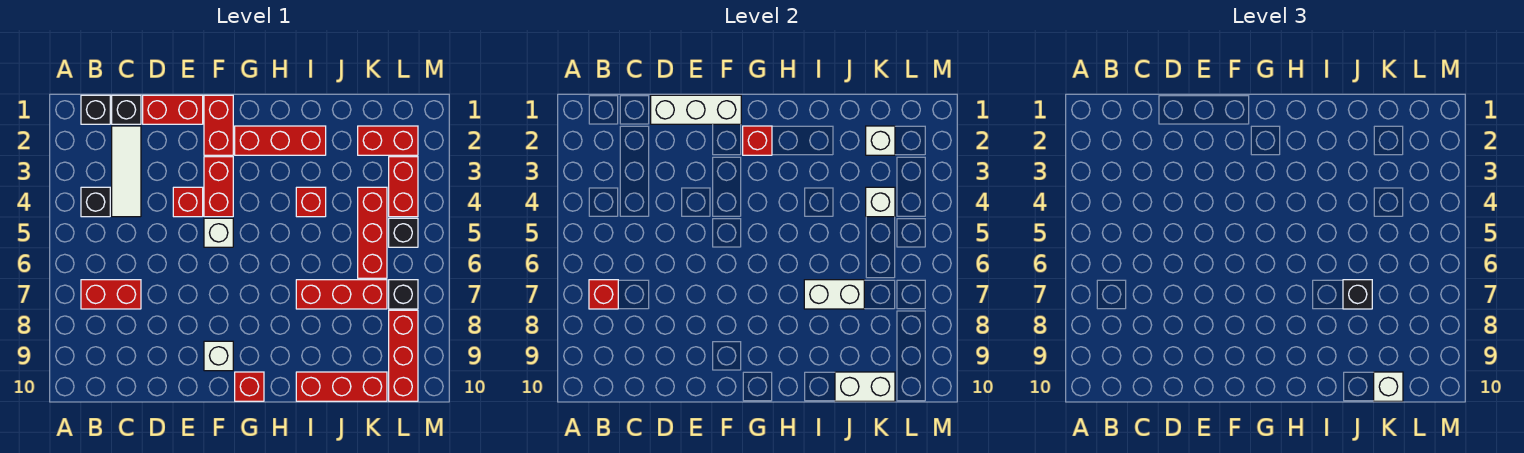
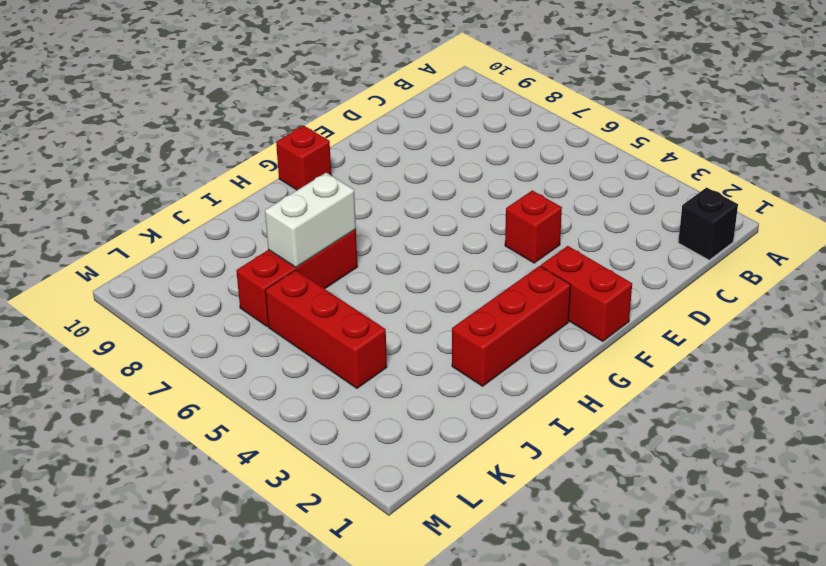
none -> black brick B4 level 1
none -> red brick B7:C7 level 1
none -> black brick C1 level 1
none -> white tile C2:C4 level 1

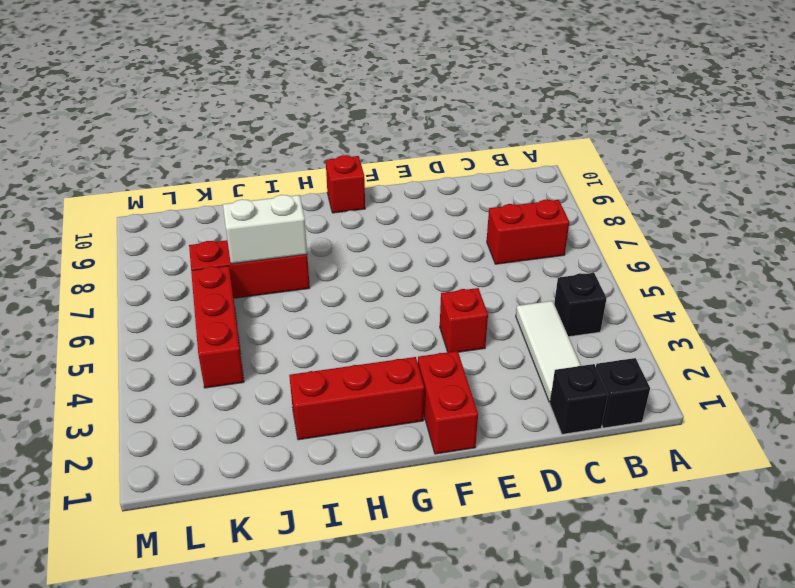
none -> red brick D1:E1 level 1
none -> red brick F3:F4 level 1
none -> white brick F5 level 1
none -> white brick F9 level 1

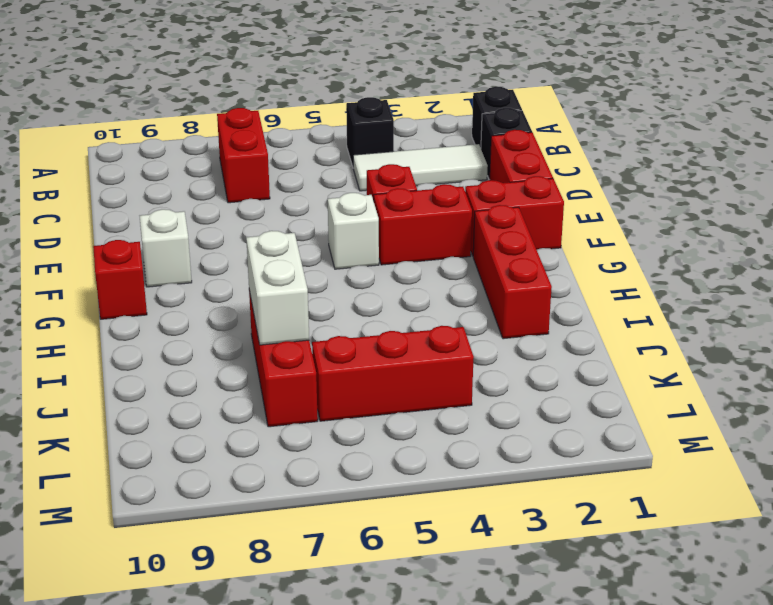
none -> red brick I4 level 1
none -> red brick I10:K10 level 1
none -> red brick K2:L2 level 1
none -> red brick L3:L4 level 1

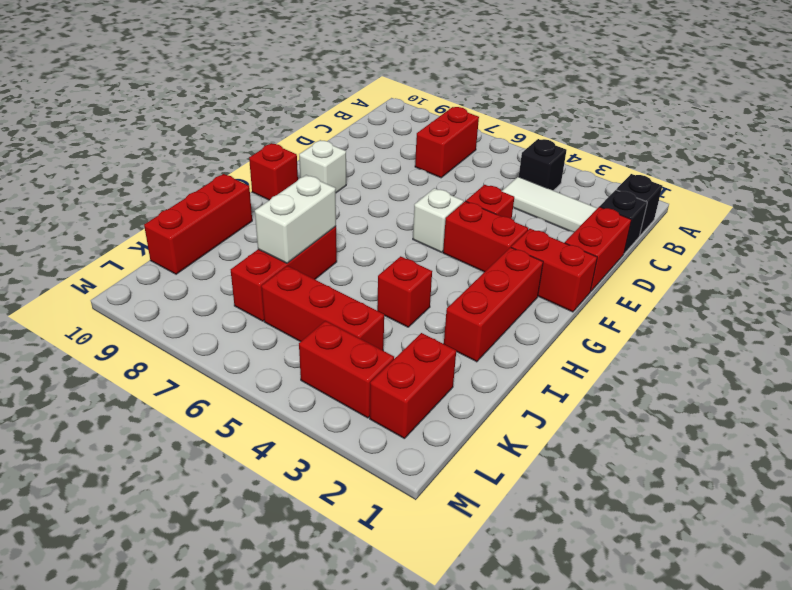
none -> black brick L5 level 1
none -> black brick L7 level 1
none -> red brick L8:L10 level 1
none -> red brick B7 level 2

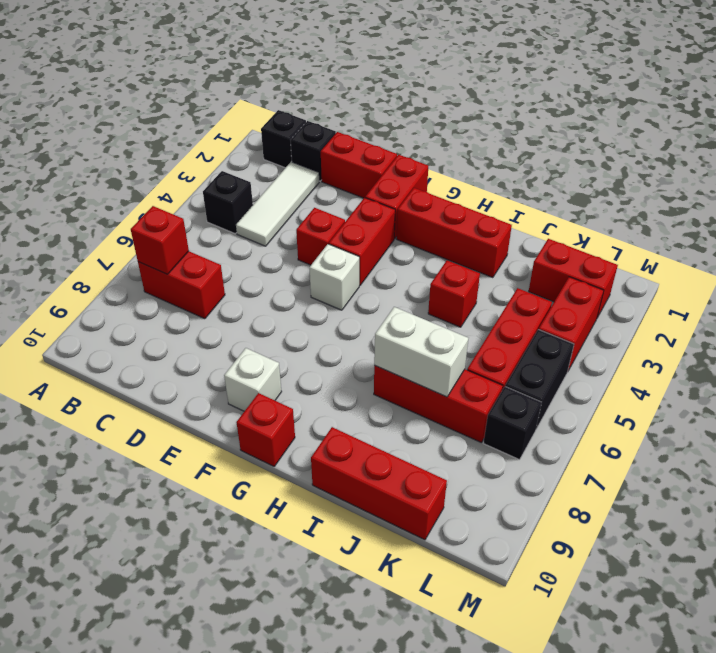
black brick L5:L6 level 1 -> black brick L5 level 1
none -> red brick L8:L10 level 1
none -> white brick D1:F1 level 2
none -> red brick G2 level 2
none -> white brick J10:K10 level 2

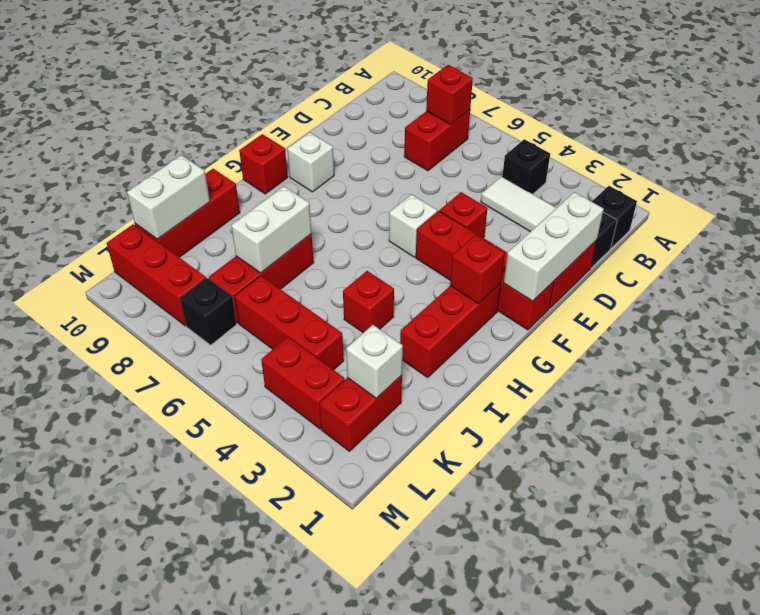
none -> black brick L5 level 1
none -> white brick K4 level 2
none -> black brick J7 level 3
none -> white brick K10 level 3

